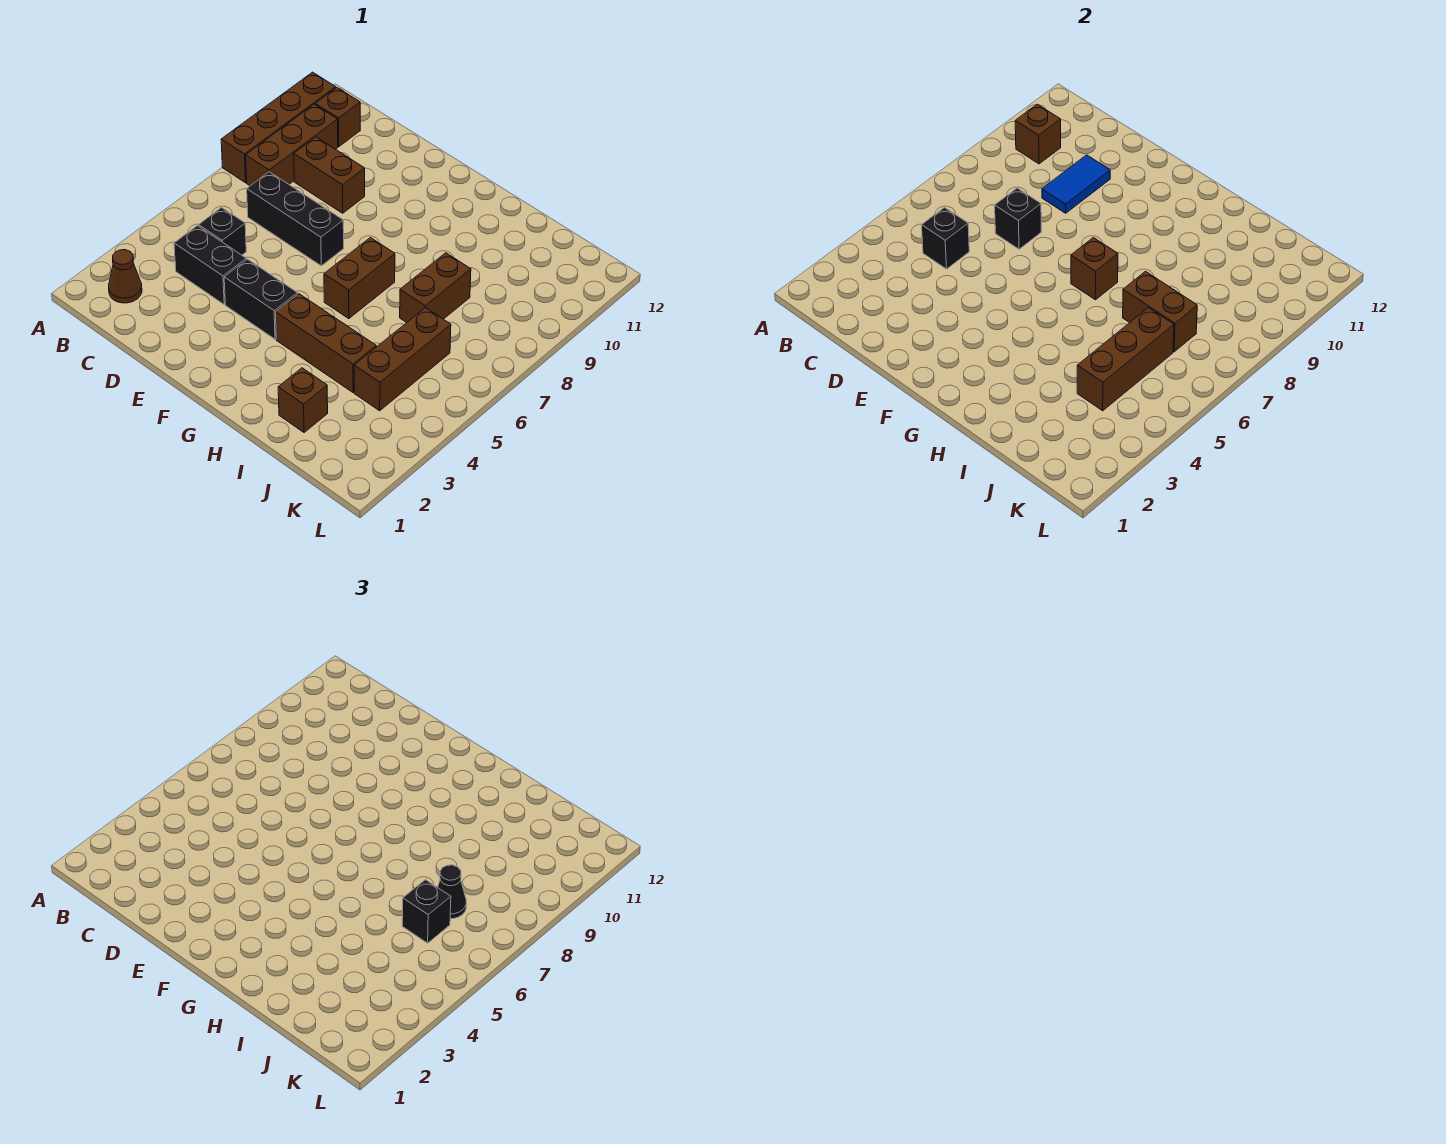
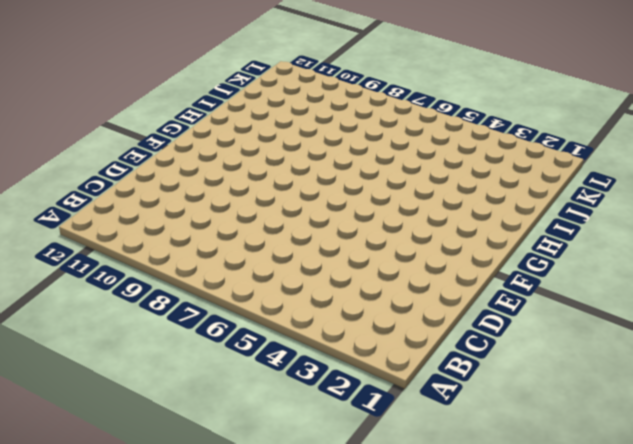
none -> brown brick A8:A11 level 1
none -> brown cone B2 level 1
none -> brown brick B8:B10 level 1

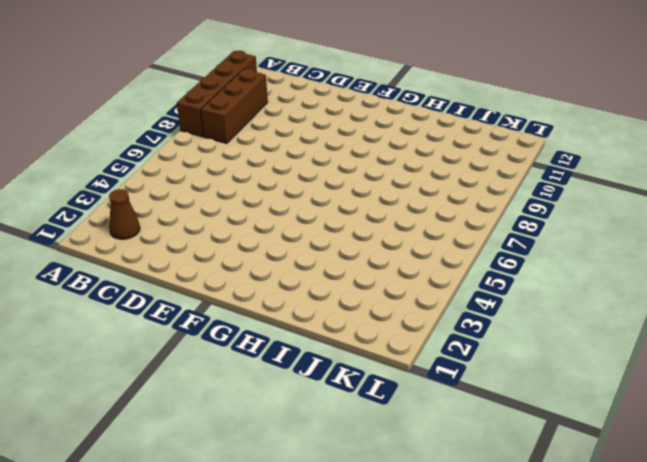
none -> brown brick B11 level 1
none -> black brick C4:D4 level 1
none -> black brick C5 level 1

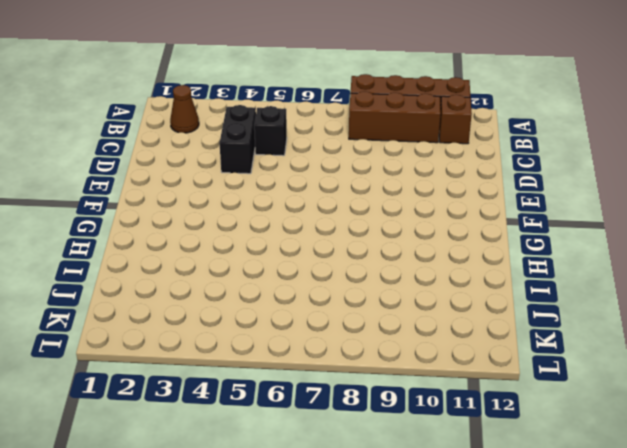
none -> black brick C7:E7 level 1
none -> brown brick C9:D9 level 1
none -> black brick E4:F4 level 1

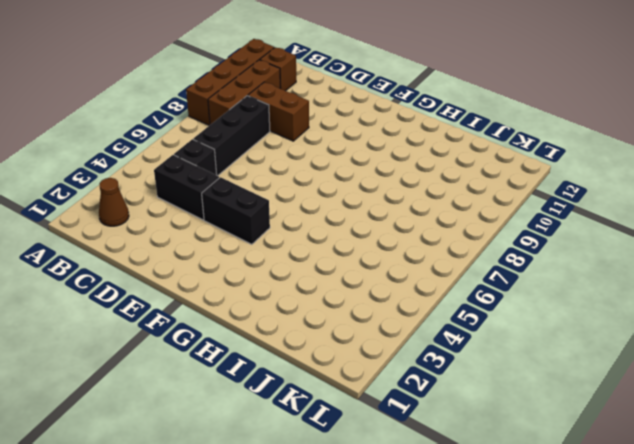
black brick C6:C8 level 1 -> black brick C7:E7 level 1
none -> brown brick G4:I4 level 1
none -> brown brick G6:G7 level 1
none -> brown brick I2 level 1

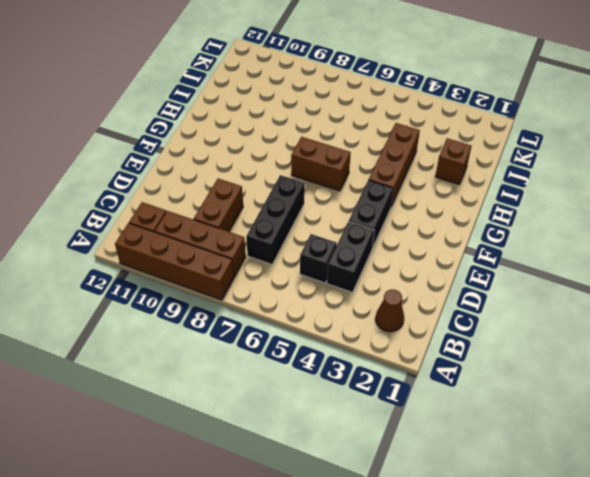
none -> brown brick I7:I8 level 1
none -> brown brick J4:J6 level 1
none -> brown brick B10 level 2

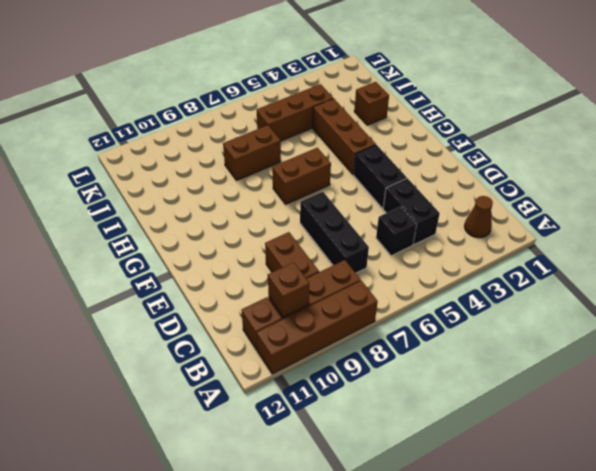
none -> black brick C5 level 2
none -> black brick D7 level 2
none -> blue tile D9:D10 level 2

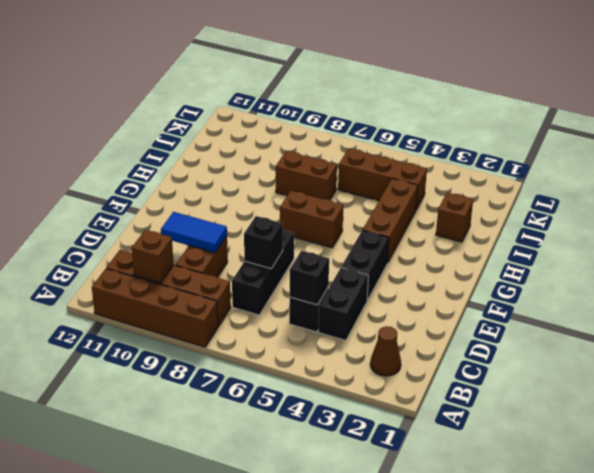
none -> brown brick G7 level 2
none -> brown brick I7:J7 level 2
none -> brown brick J4:J6 level 2

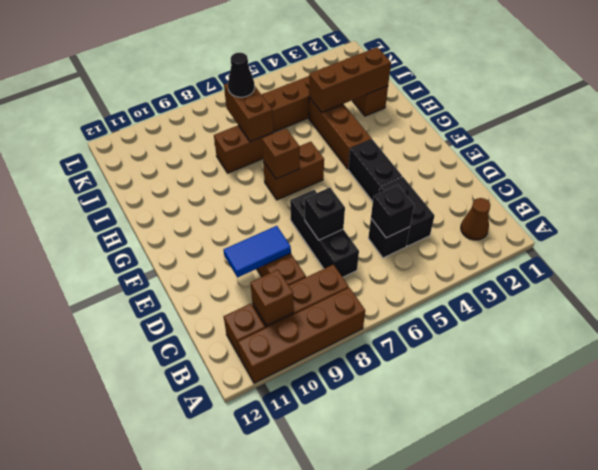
brown brick I2:I4 level 2 -> brown brick J4:J6 level 2
none -> black brick J6 level 3

